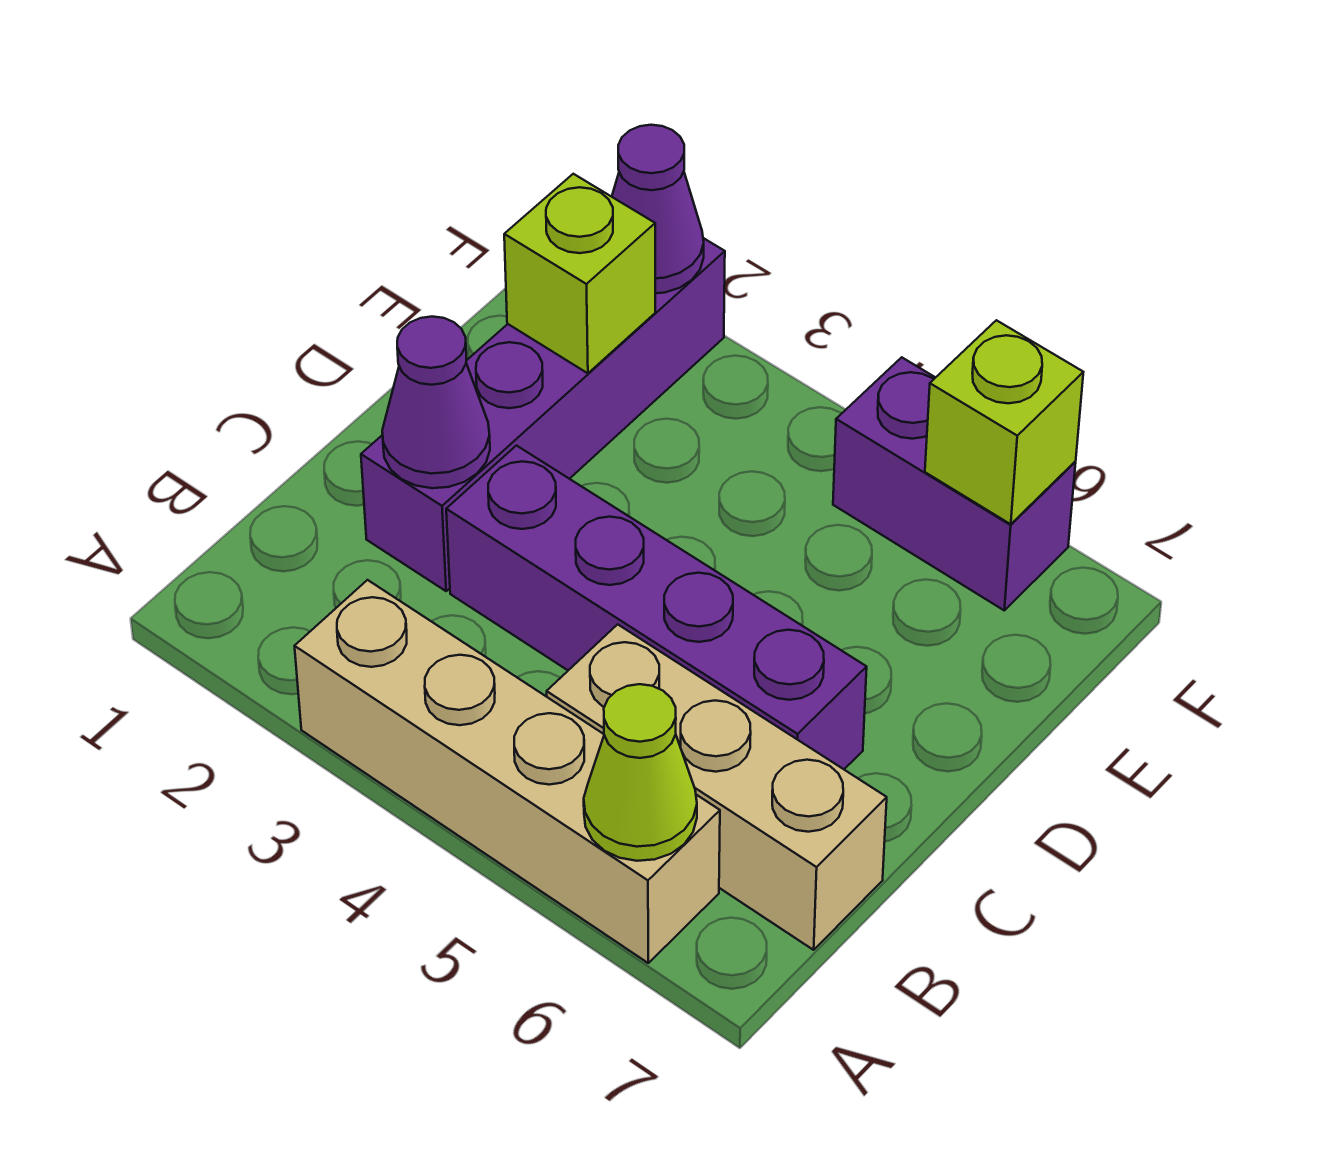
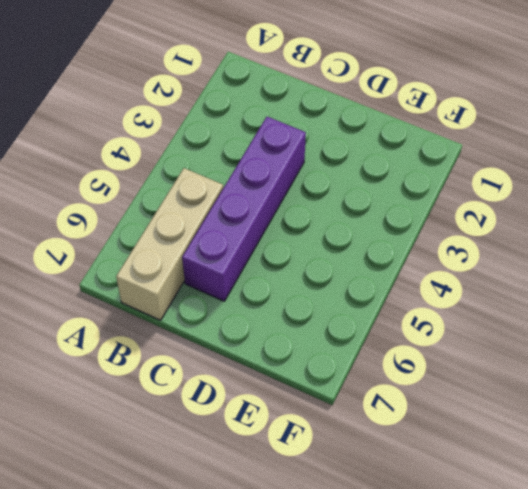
none -> tan brick A3:A6 level 1
none -> purple brick C2:F2 level 1

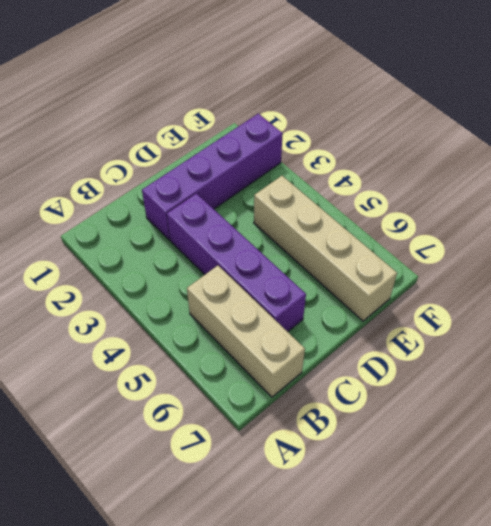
tan brick E4:E7 level 1 -> tan brick A3:A6 level 1
none -> purple brick F5:F6 level 1
none -> lime cone A6 level 2

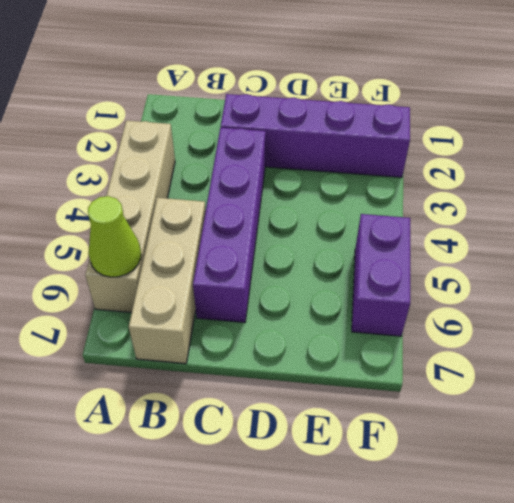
none -> purple cone C2 level 2
none -> lime brick E2 level 2

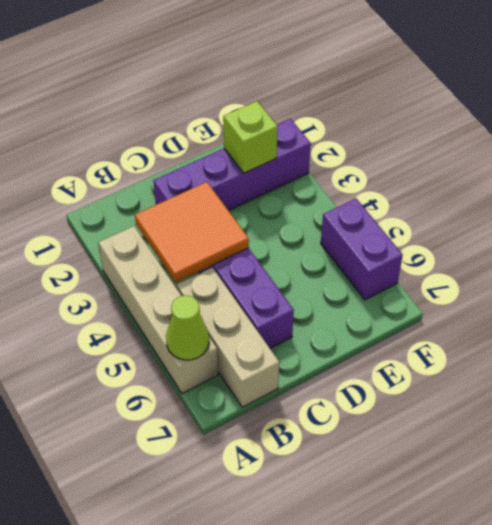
orange tile B3:C4 level 2 -> none
none -> purple cone C2 level 2
none -> purple cone F2 level 2

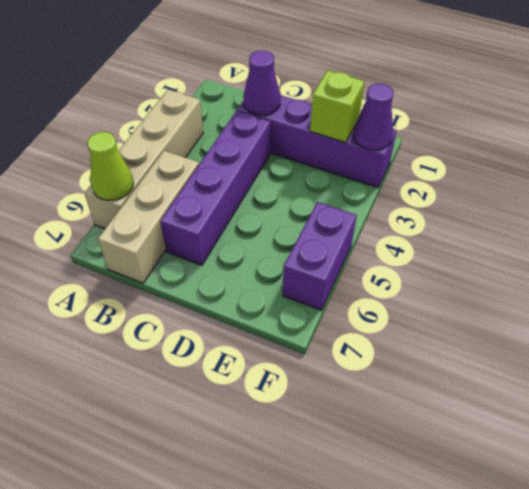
none -> lime brick F6 level 2

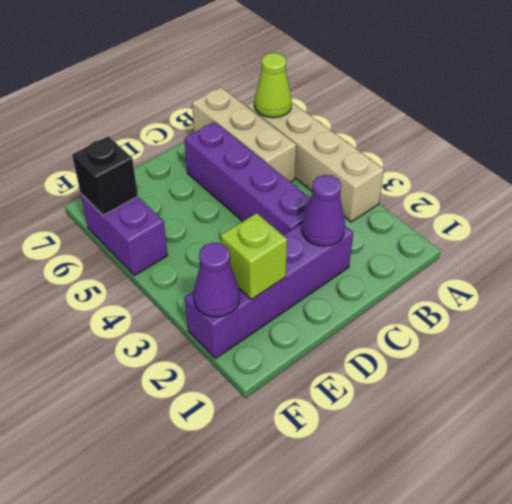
black brick F6 level 2 -> lime brick F6 level 2

